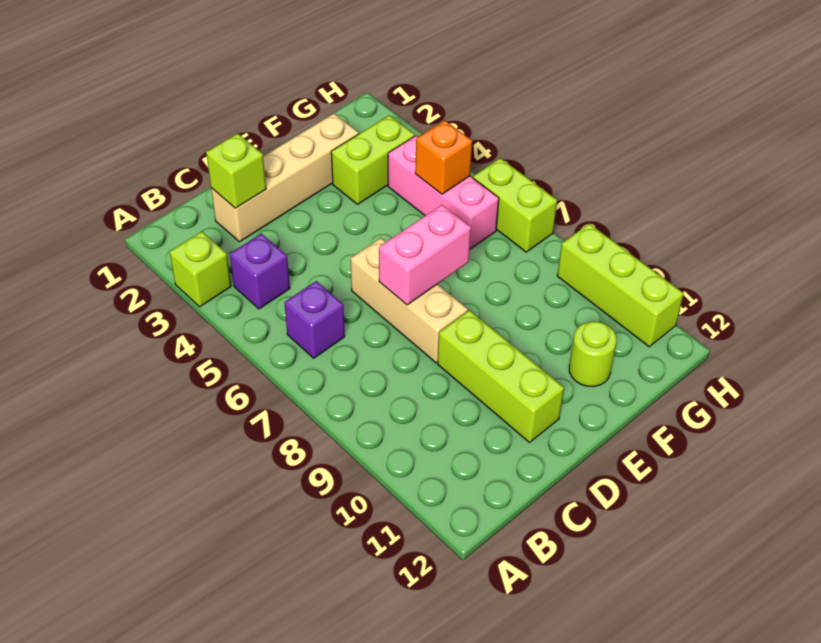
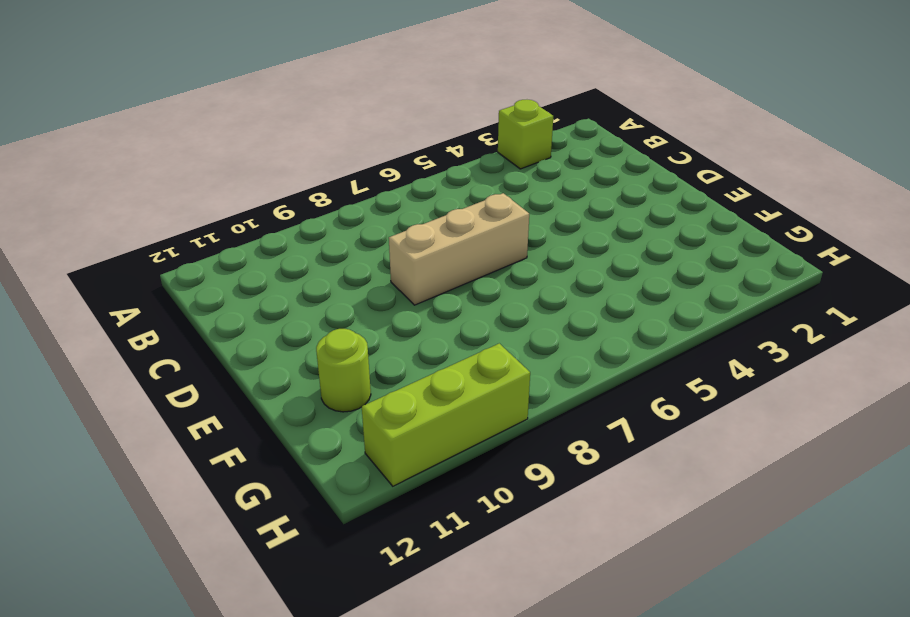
none -> purple brick B4 level 1
none -> purple brick B6 level 1
none -> tan brick C2:F2 level 1

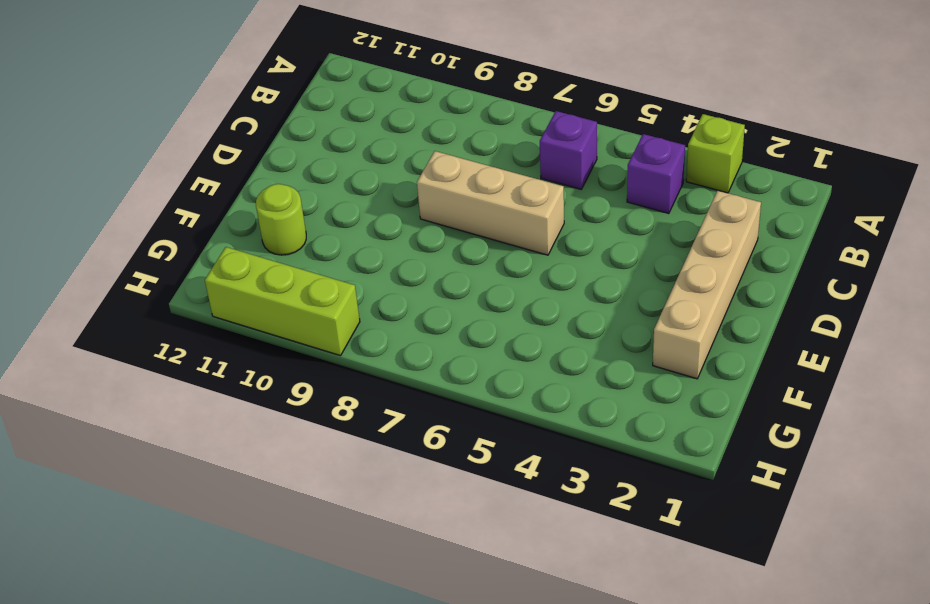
none -> lime brick D9:D11 level 1
none -> lime brick F3:G3 level 1
none -> pink brick G4:G6 level 1

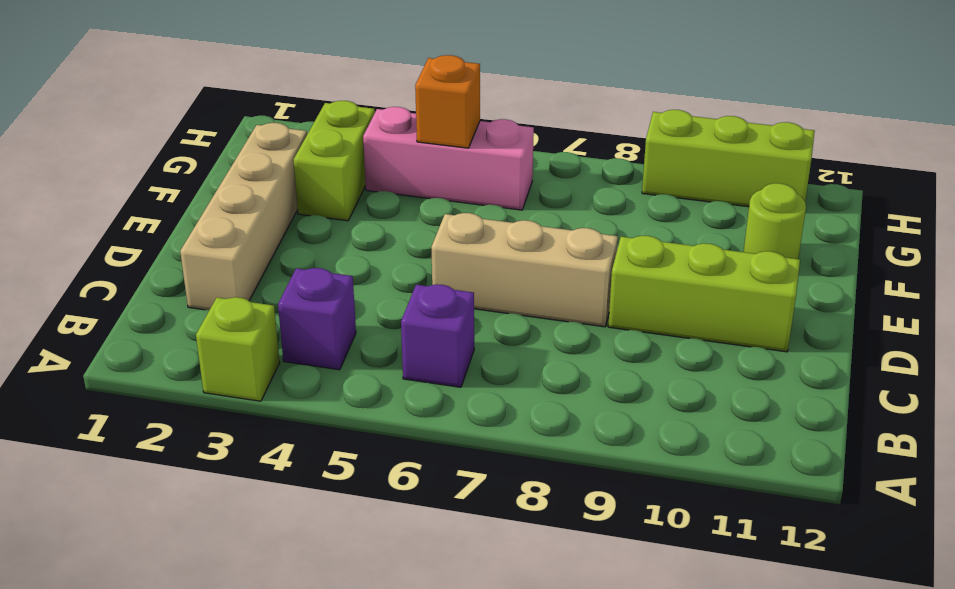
none -> lime brick H6:H7 level 1
none -> lime brick C2 level 2
none -> pink brick D7:E7 level 2

